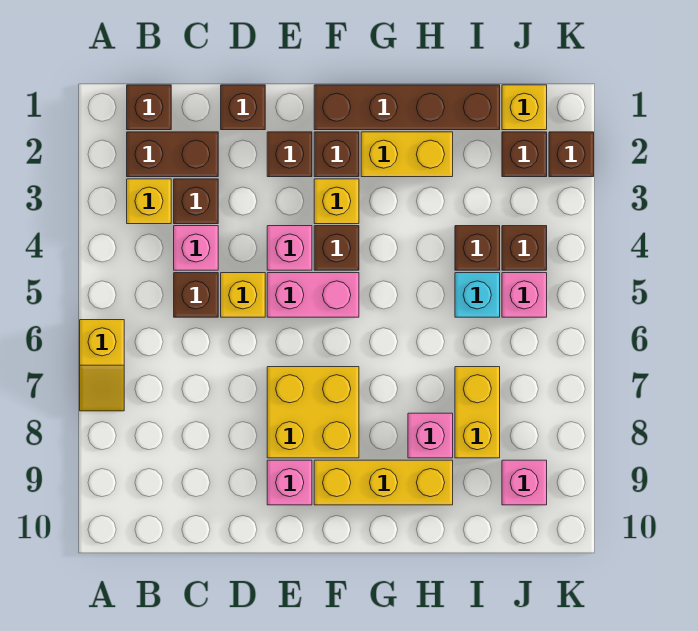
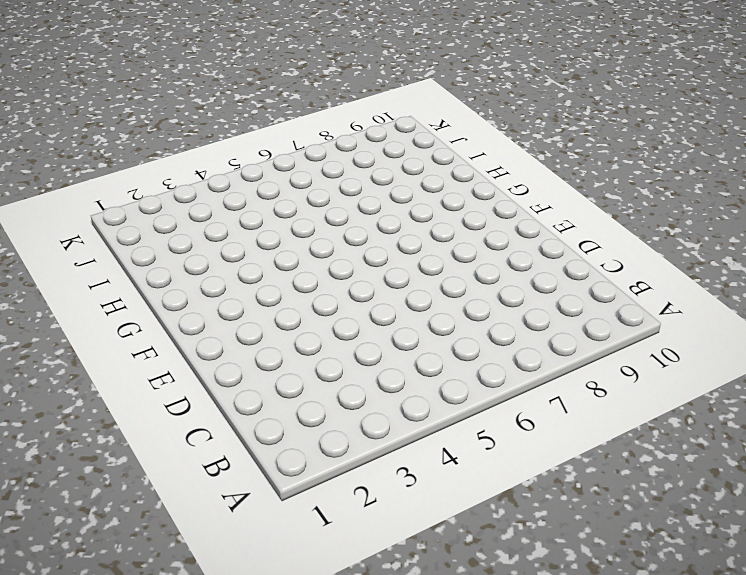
none -> yellow slope A6:A7 level 1 top 6
none -> brown brick B1 level 1
none -> brown brick B2:C2 level 1
none -> yellow brick B3 level 1

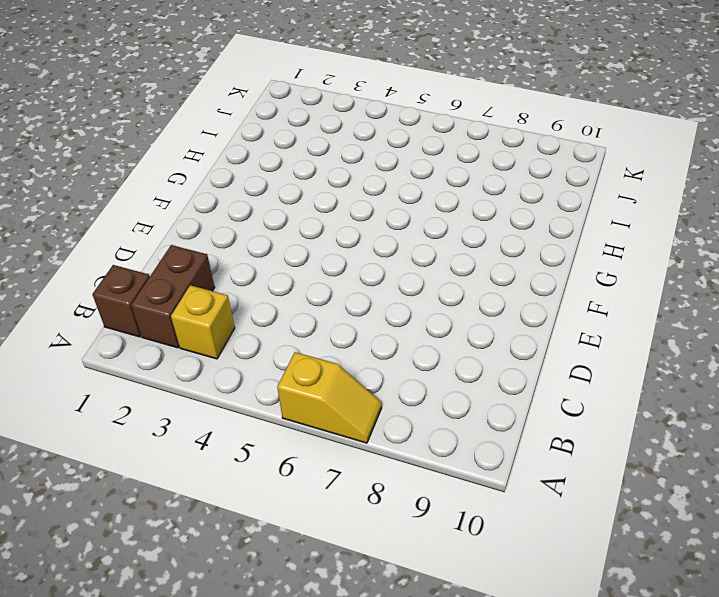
none -> brown brick C3 level 1
none -> pink brick C4 level 1
none -> brown brick C5 level 1
none -> brown brick D1 level 1

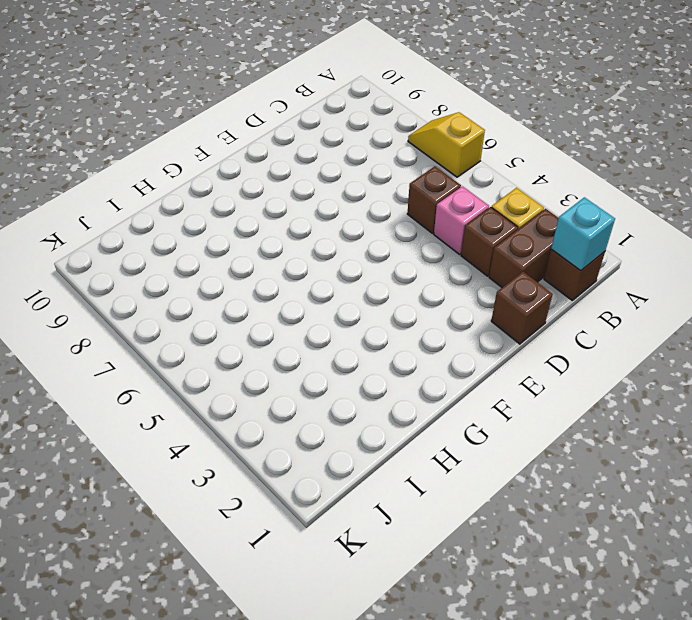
cyan brick B1 level 2 -> cyan brick I5 level 1
none -> yellow brick D5 level 1
none -> brown brick E2 level 1
none -> pink brick E4 level 1
none -> pink brick E5:F5 level 1

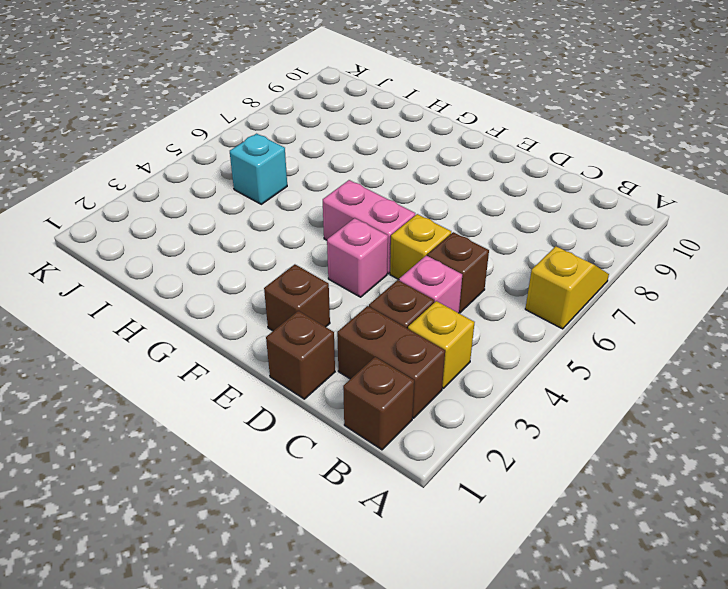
none -> yellow brick E7:F8 level 1
none -> pink brick E9 level 1
none -> brown brick F1:I1 level 1
none -> brown brick F2 level 1

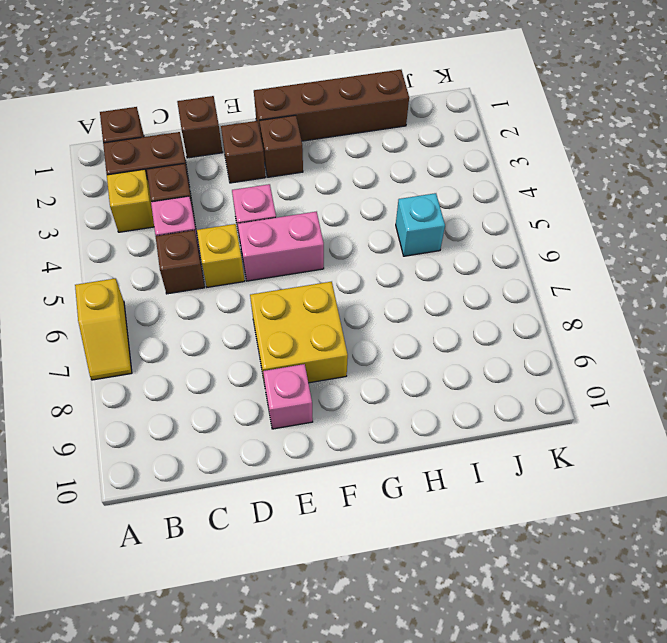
none -> yellow brick F3 level 1
none -> brown brick F4 level 1
none -> yellow brick F9:H9 level 1
none -> yellow brick G2:H2 level 1

